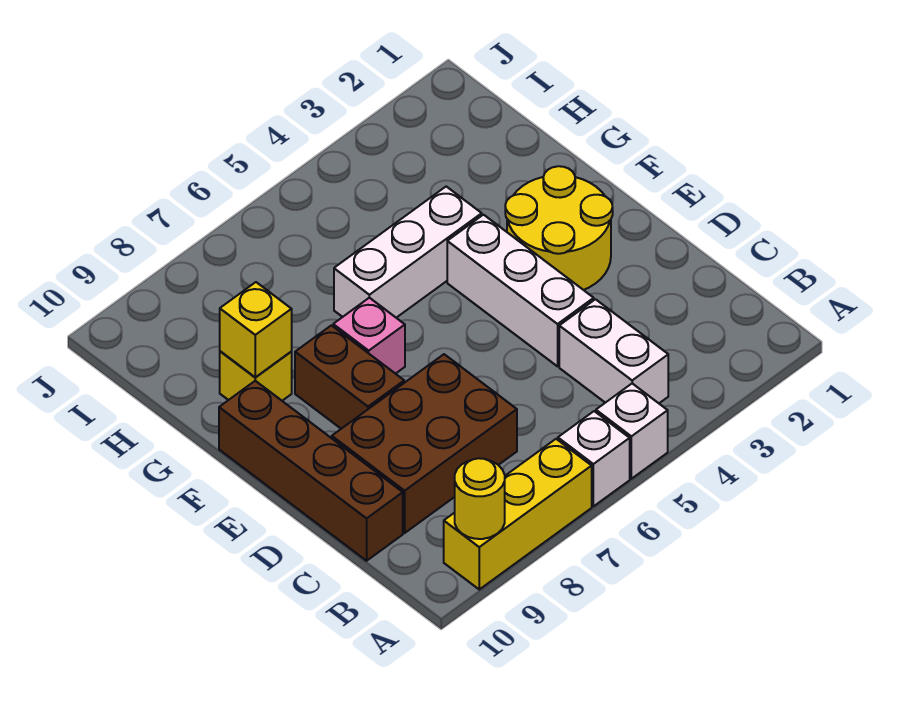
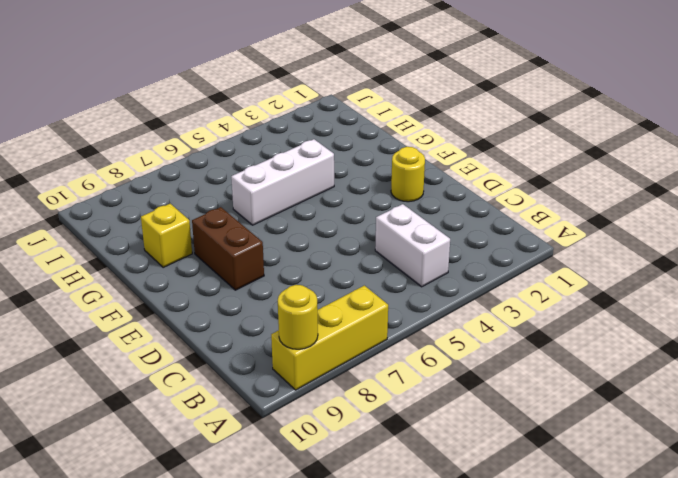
yellow round brick E2 level 1 -> yellow round brick E2:F3 level 1
none -> white brick A5 level 1
none -> white brick A6 level 1
none -> brown brick C7:D9 level 1

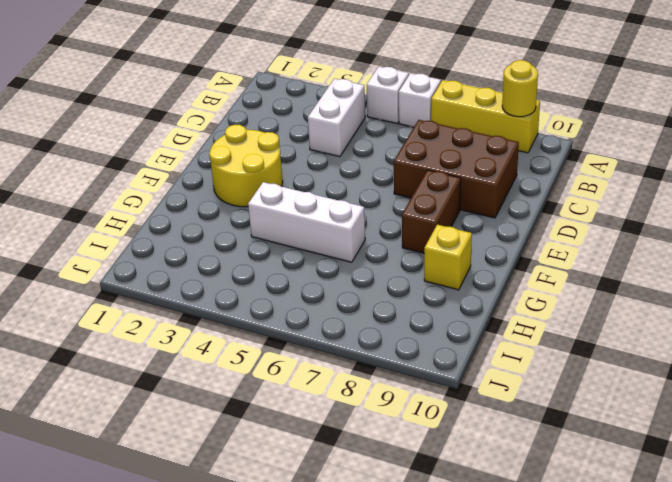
none -> brown brick C10:F10 level 1
none -> white brick D4:F4 level 1
none -> pink brick F7 level 1

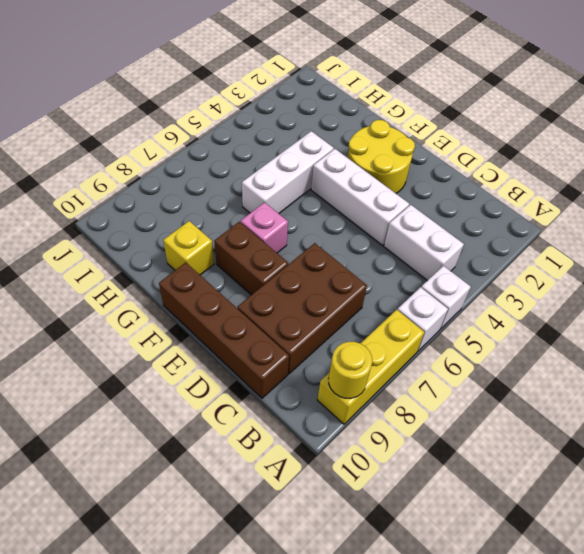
none -> yellow brick G9 level 2

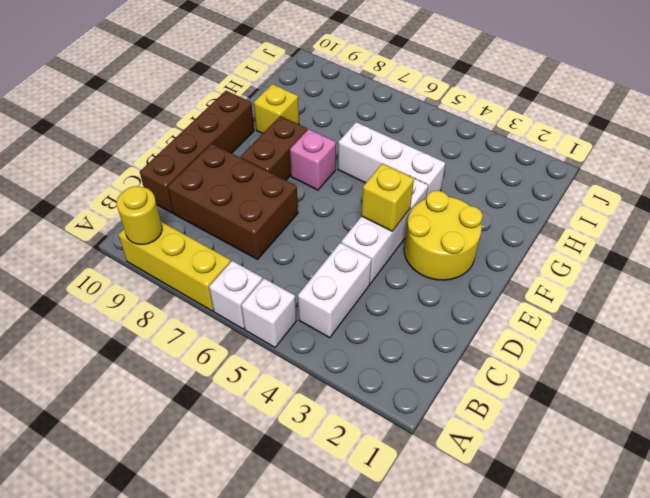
yellow brick E4 level 2 -> yellow brick G9 level 2

